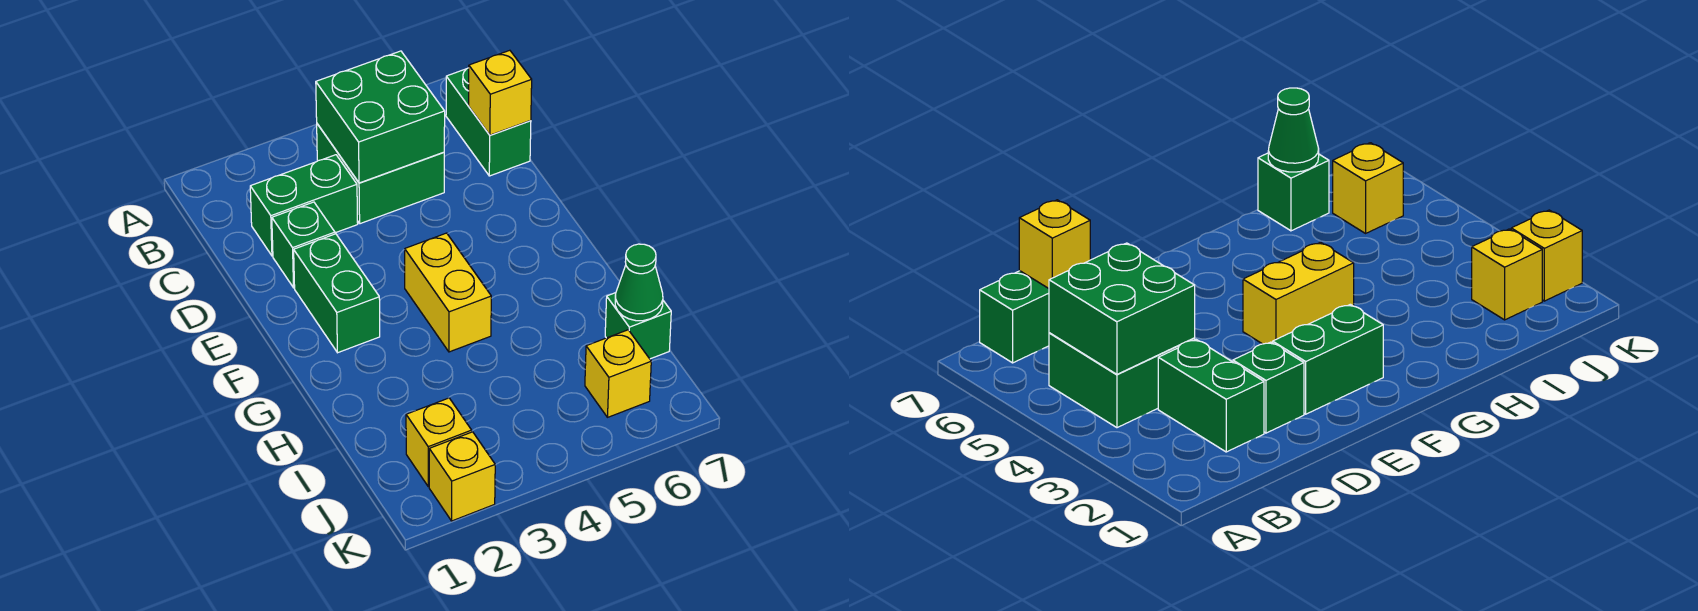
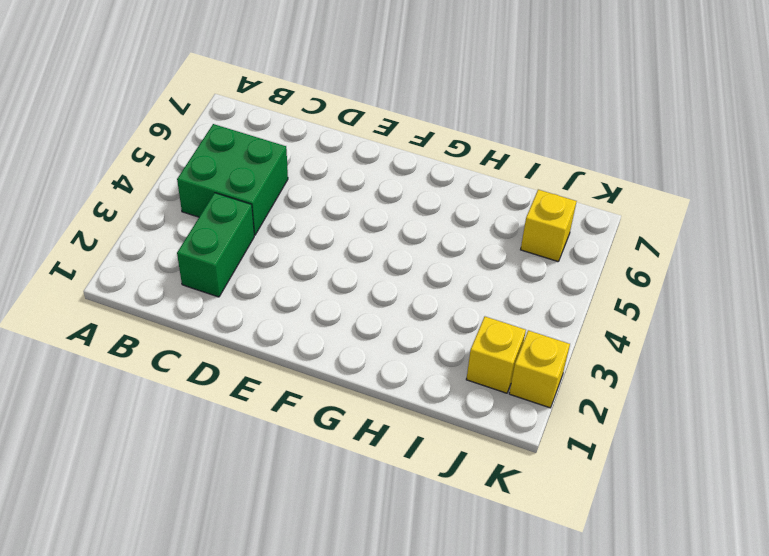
none -> green brick B7:C7 level 1
none -> green brick D2 level 1
none -> green brick E2:F2 level 1

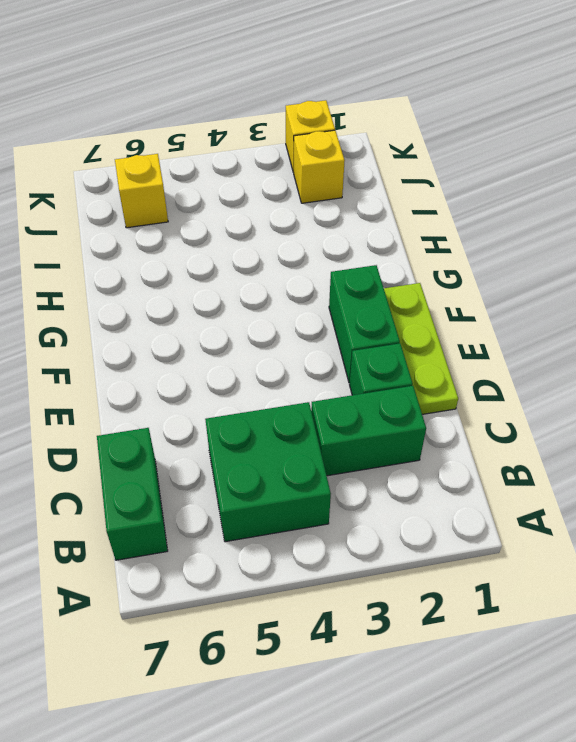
lime plate D1:F1 level 1 -> none
none -> yellow brick F4:G4 level 1
none -> green brick I7 level 1
none -> green brick B4:C5 level 2

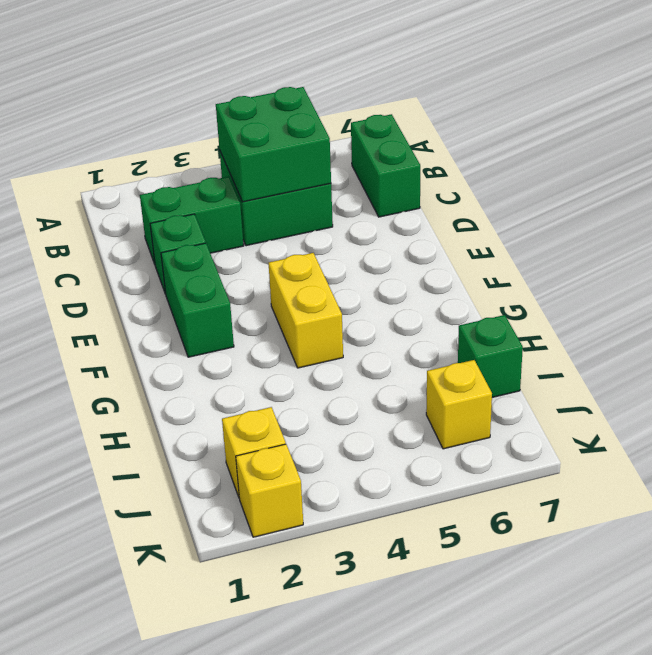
none -> yellow brick C7 level 2
none -> green cone I7 level 2

